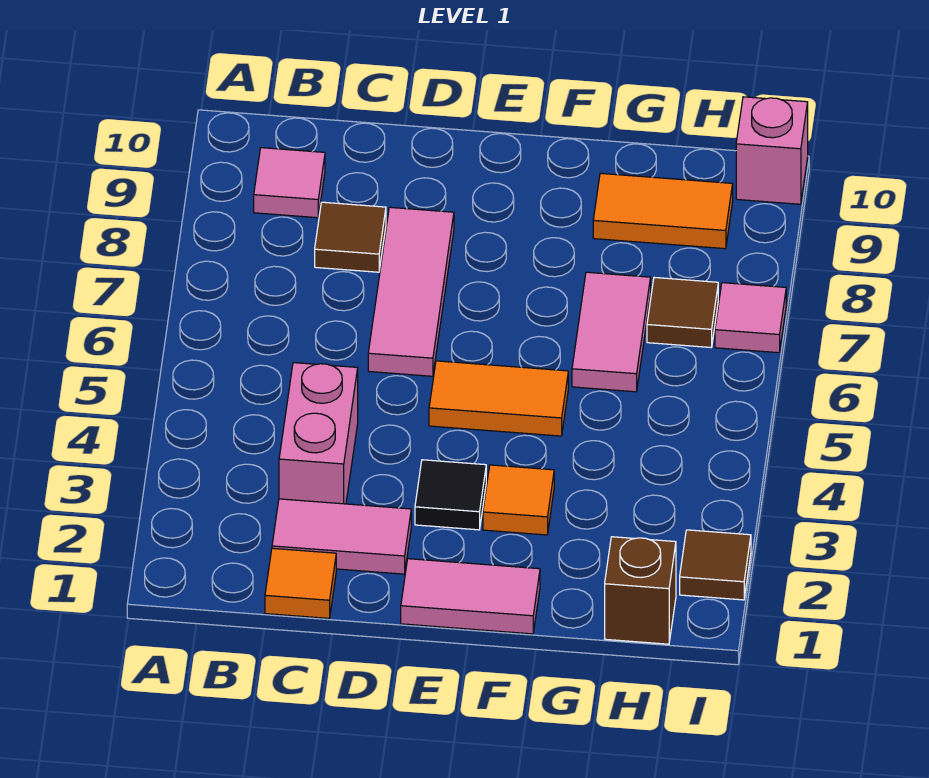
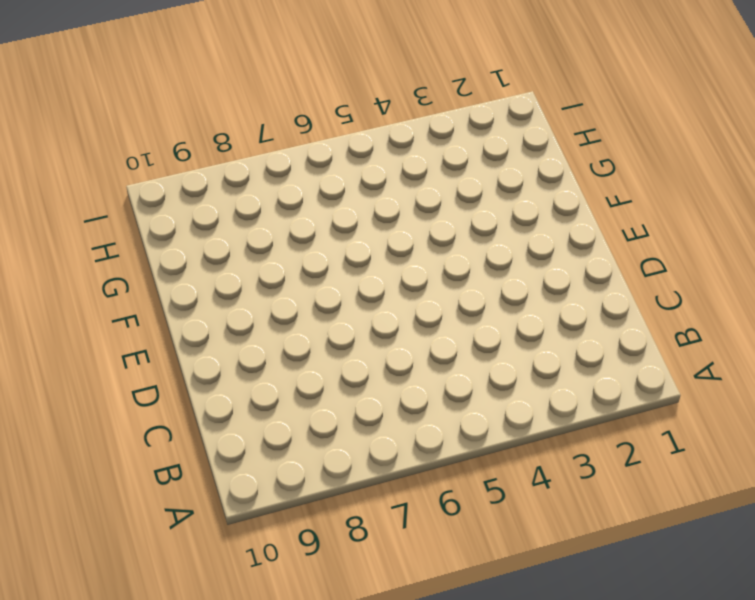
none -> pink tile B9 level 1
none -> orange tile C1 level 1
none -> pink tile C2:D2 level 1

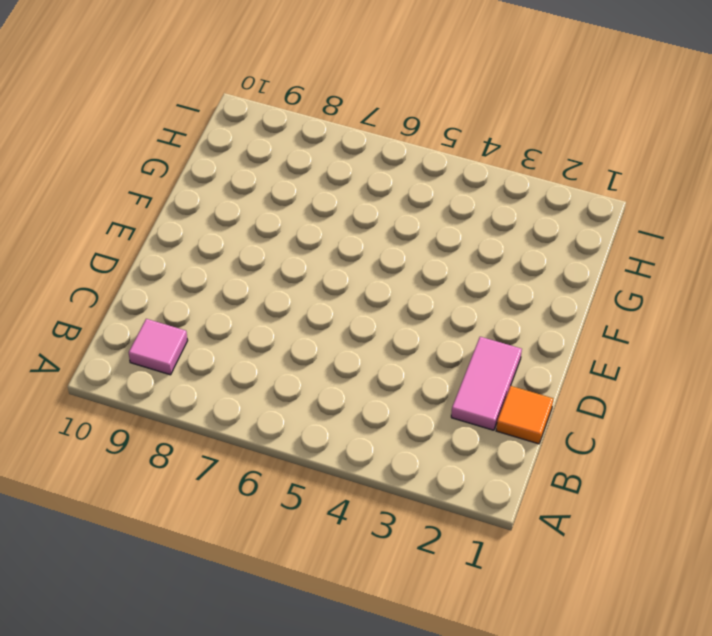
none -> pink brick C3:C4 level 1
none -> brown tile C8 level 1
none -> pink tile D6:D8 level 1

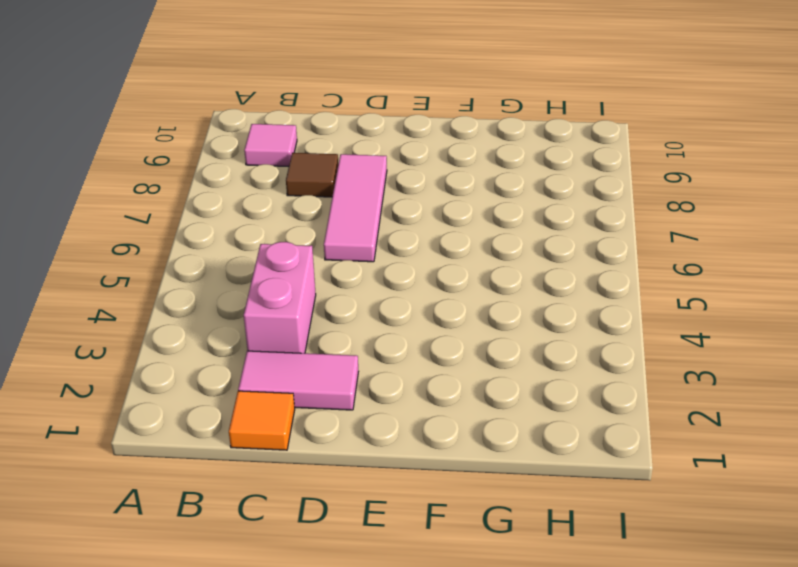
none -> pink tile E1:F1 level 1
none -> black tile E3 level 1
none -> orange tile E5:F5 level 1

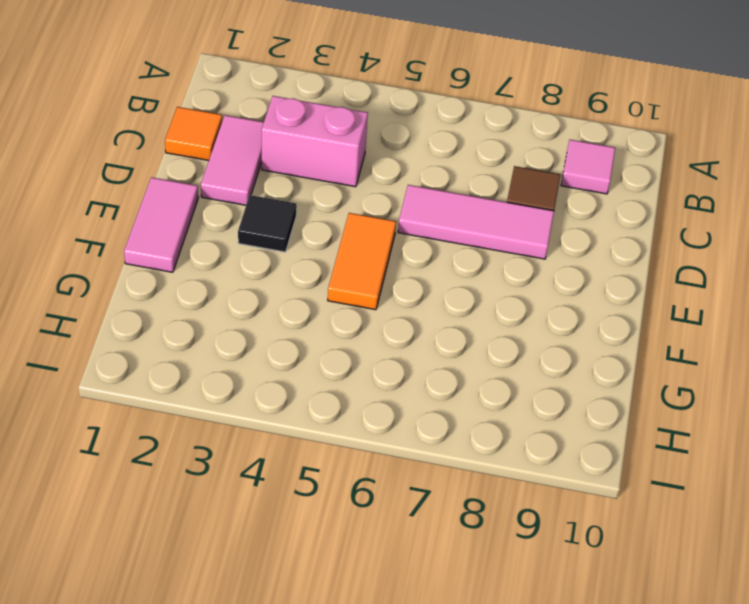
none -> orange tile F3 level 1
none -> pink tile G6:G7 level 1
none -> orange tile G9:H9 level 1

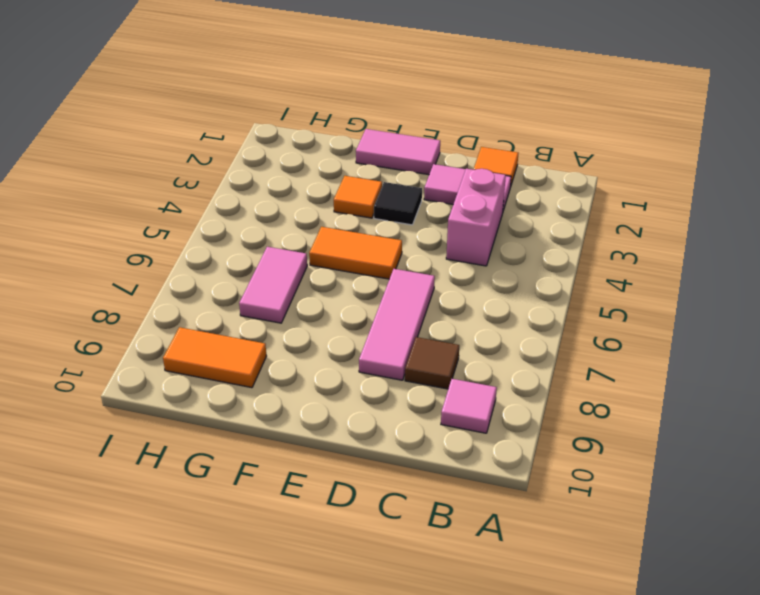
none -> brown brick H1 level 1
none -> brown tile H7 level 1
none -> brown tile I2 level 1

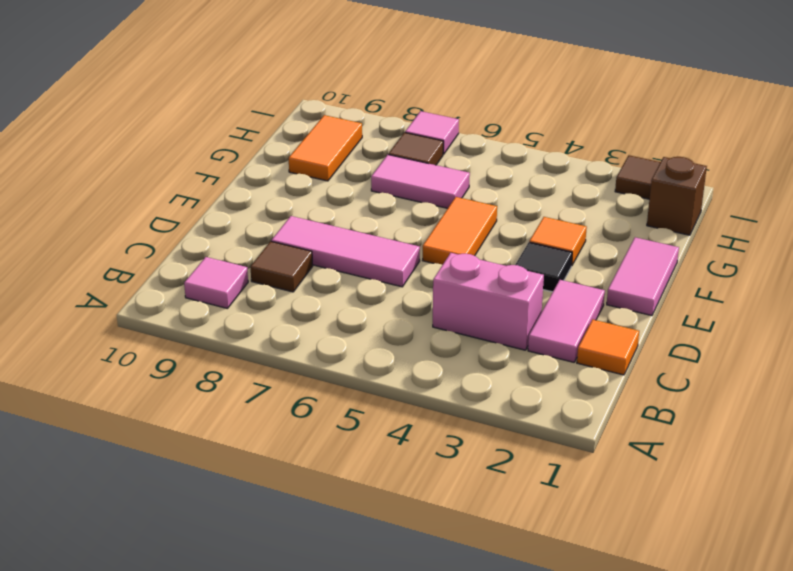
none -> pink brick I10 level 1

